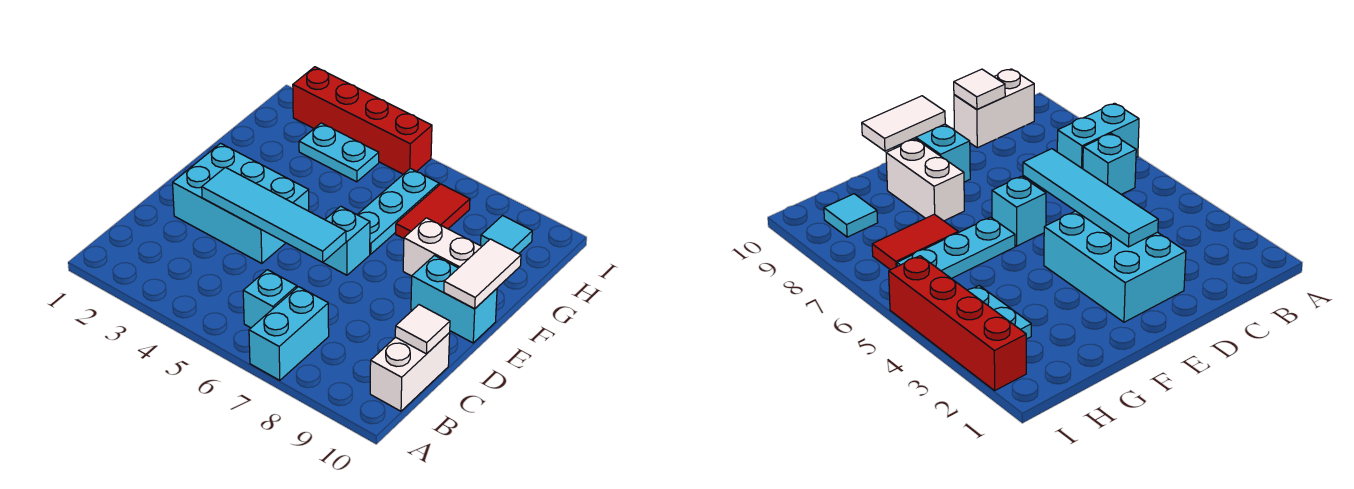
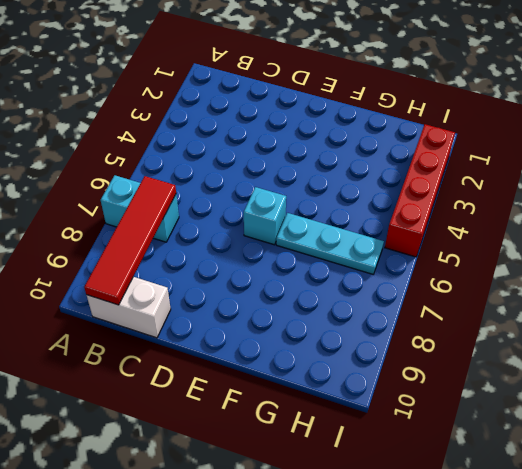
red tile B7:B10 level 2 -> none
none -> cyan brick B6 level 1
none -> cyan brick D2:E4 level 1
none -> cyan brick E9:E10 level 1

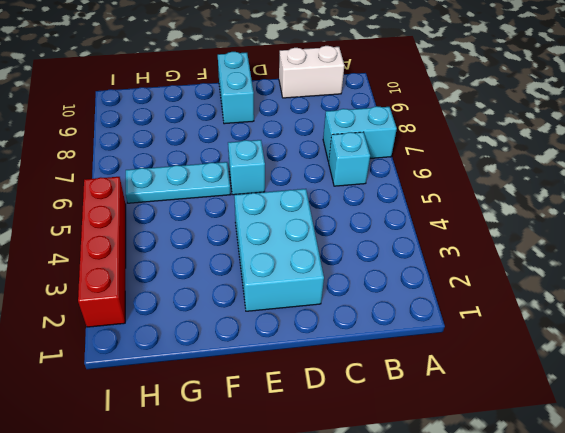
none -> white brick F8:F9 level 1
none -> red tile G7:H7 level 1
none -> cyan plate H3:H4 level 1

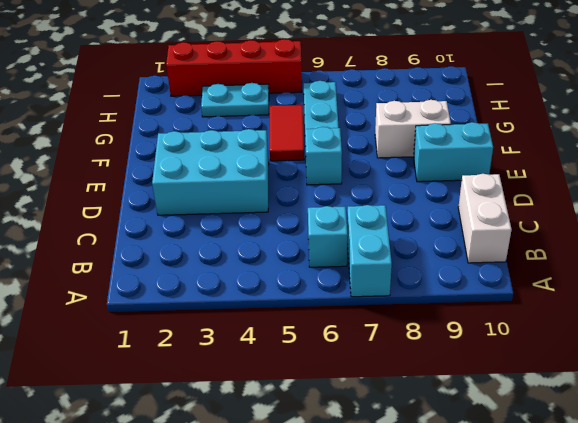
red tile F5:G5 level 1 -> red tile G7:H7 level 1
none -> cyan tile H9 level 1
none -> white tile C10 level 2
none -> cyan tile D3:D6 level 2

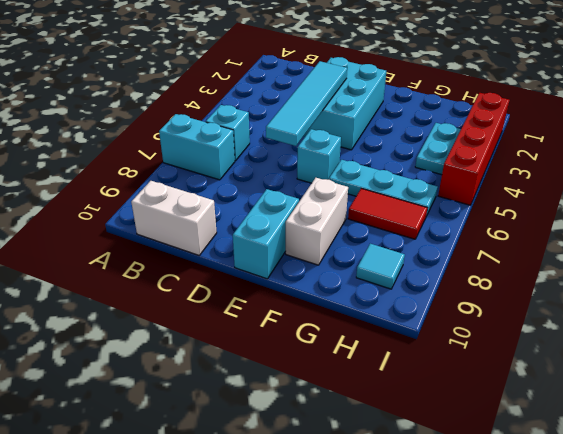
none -> white tile C10 level 2
none -> white tile E10:F10 level 2

